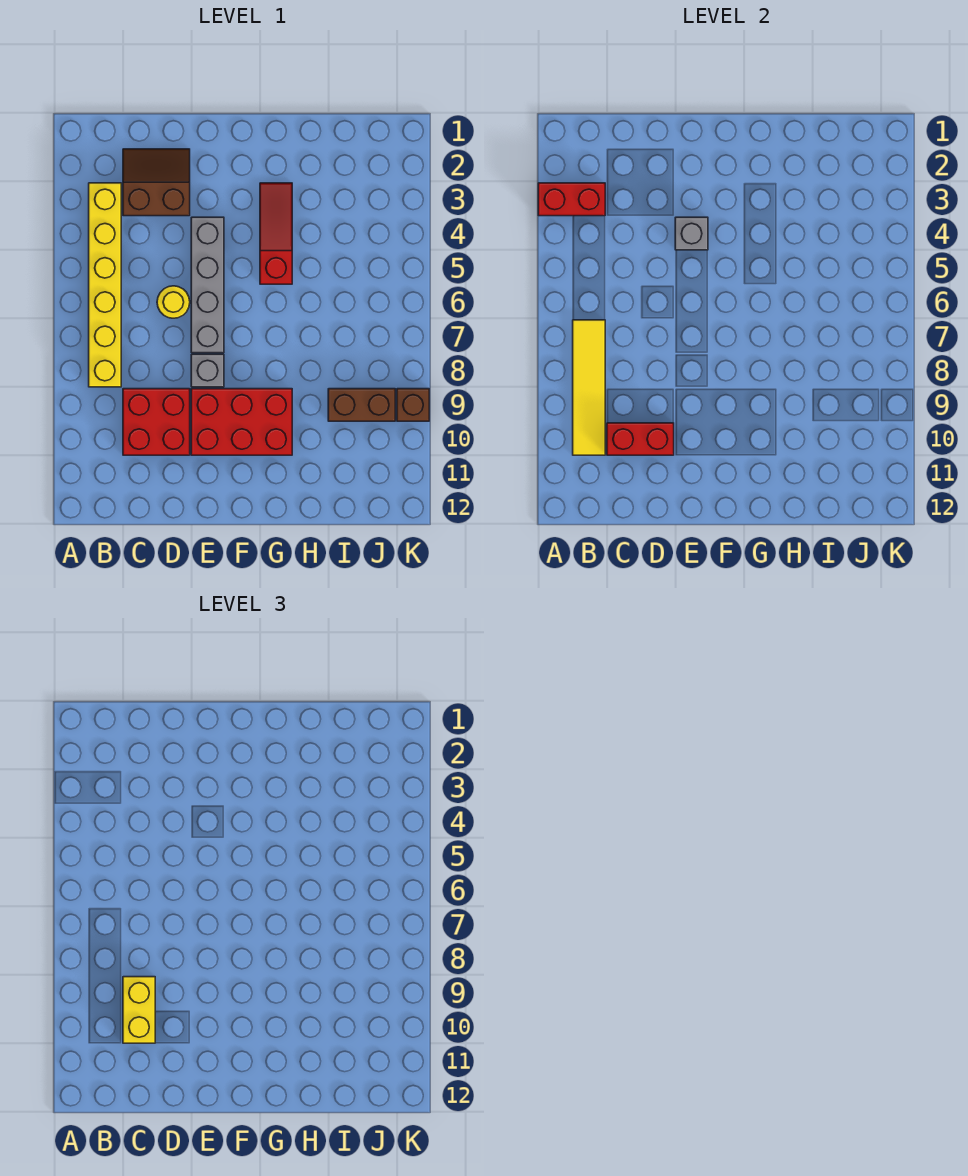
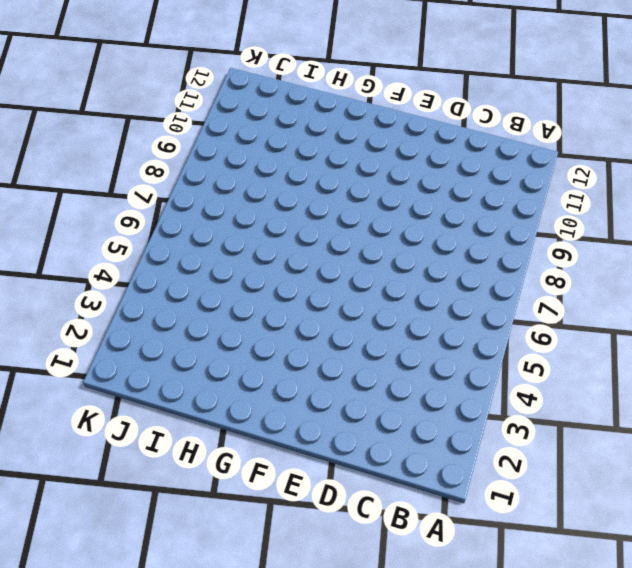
none -> yellow brick B3:B8 level 1
none -> brown slope C2:D3 level 1 top 3
none -> red brick C9:D10 level 1

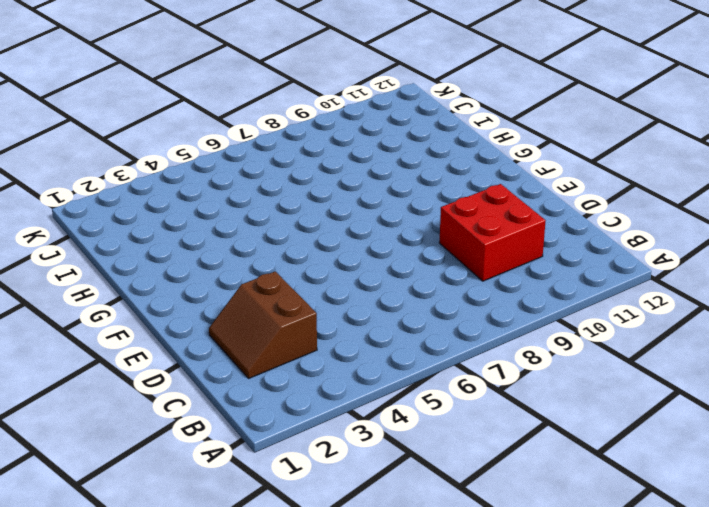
none -> yellow brick B3:B8 level 1
none -> yellow round brick D6 level 1
none -> grey brick E4:E7 level 1

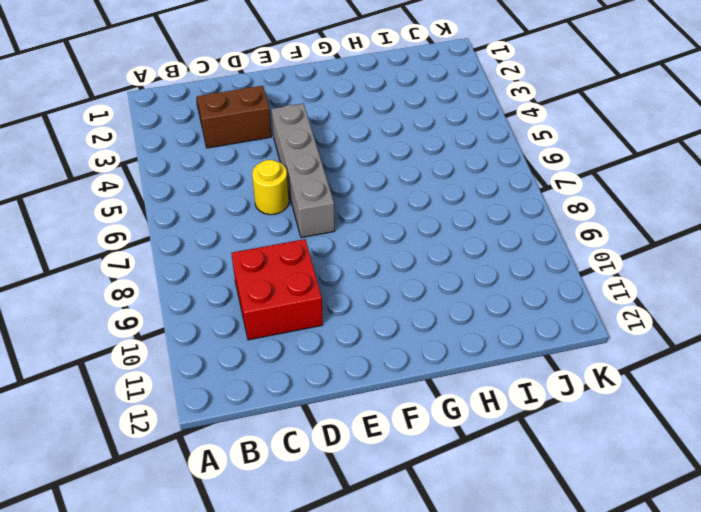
none -> yellow brick B3:B8 level 1
none -> grey brick E8 level 1
none -> red brick E9:G10 level 1

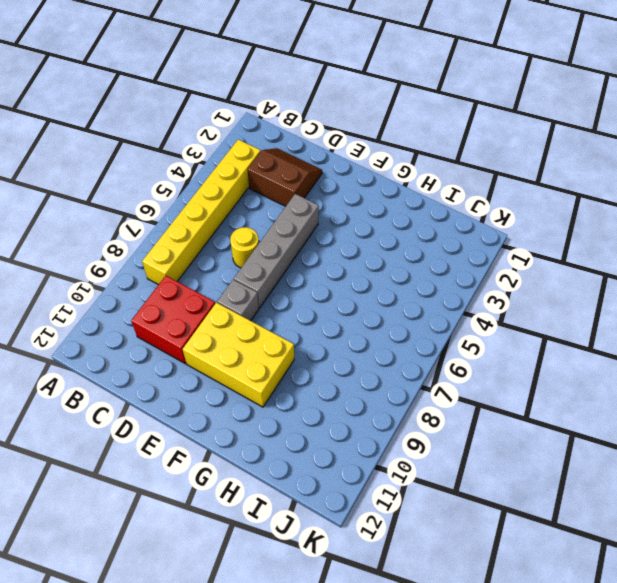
yellow brick E9:G10 level 1 -> red brick E9:G10 level 1
none -> red slope G3:G5 level 1 top 5
none -> brown brick I9:J9 level 1
none -> brown brick K9 level 1

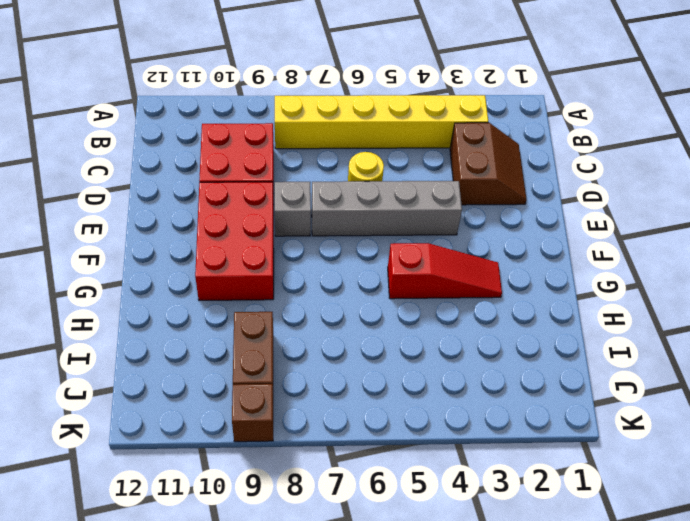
none -> red brick A3:B3 level 2
none -> yellow tile B7:B10 level 2
none -> red brick C10:D10 level 2

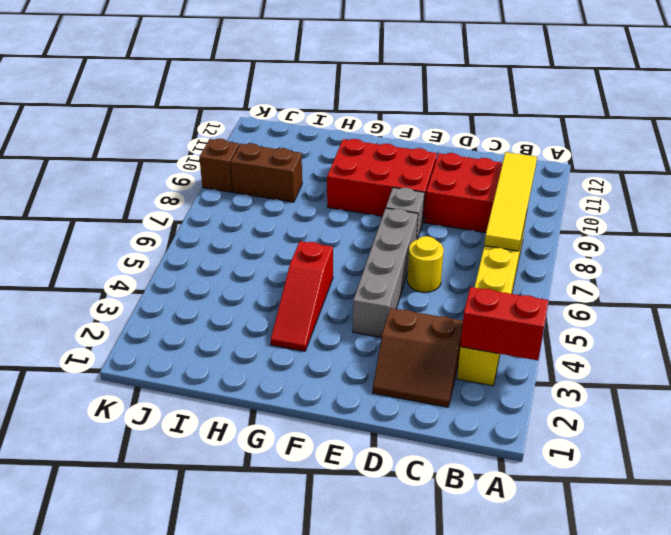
none -> red brick C10:D10 level 2
none -> grey brick E4 level 2
none -> yellow brick C9:C10 level 3

